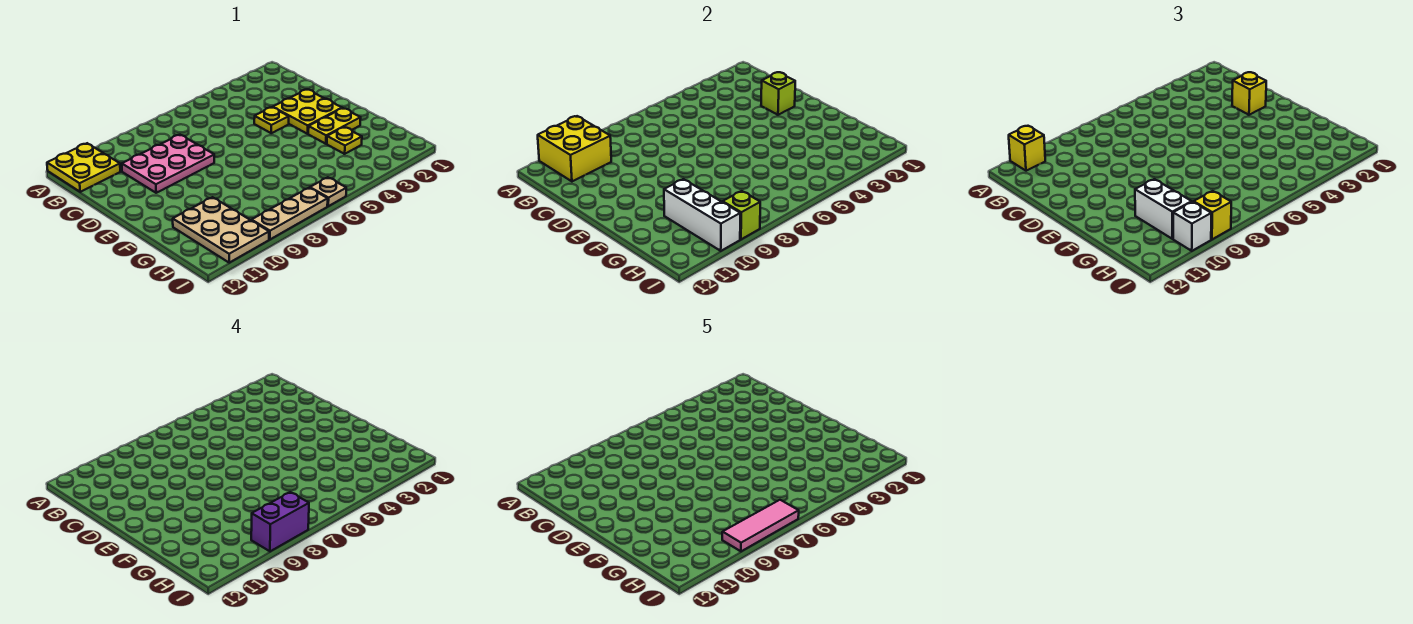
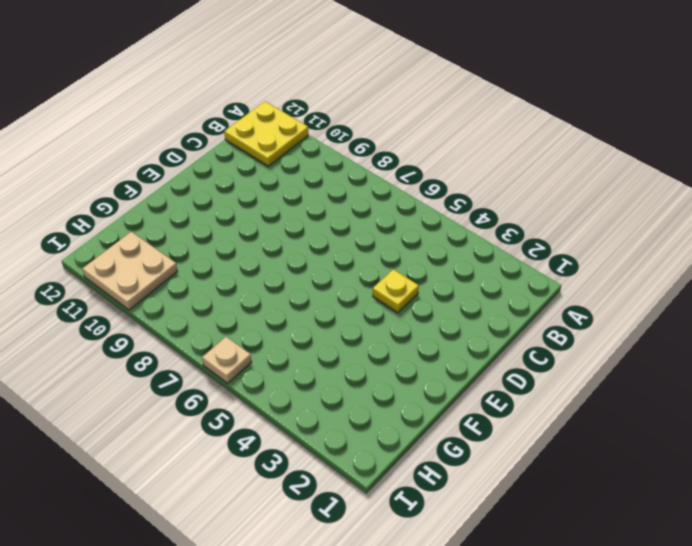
tan plate H10:I11 level 1 -> tan plate G10:I11 level 1
none -> pink plate C8:D10 level 1
none -> yellow plate D2:E3 level 1
none -> yellow plate F2:F3 level 1

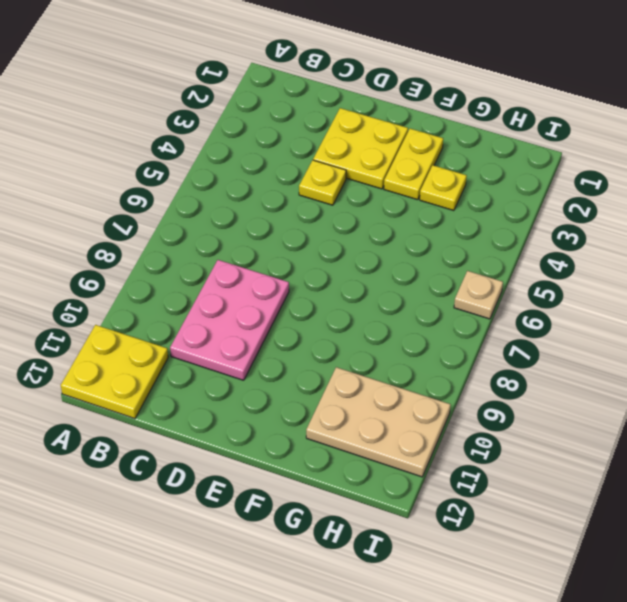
none -> tan plate I7:I9 level 1
none -> yellow brick A10:B11 level 2
none -> lime brick D2 level 2

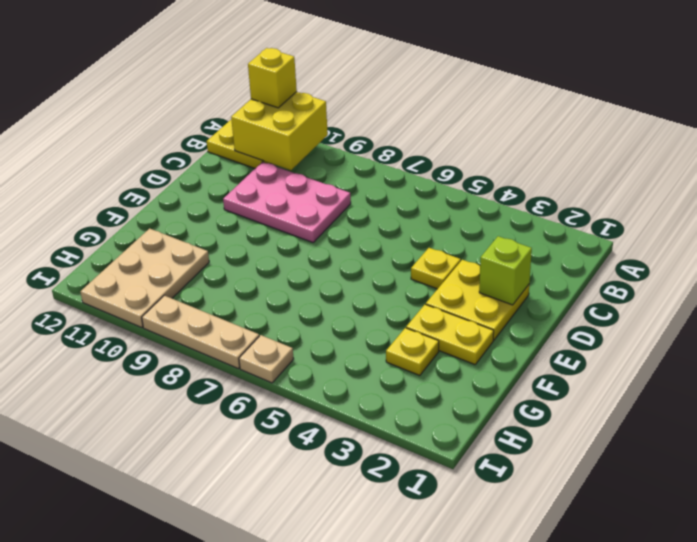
none -> white brick G10:I10 level 2
none -> lime brick I9 level 2
none -> yellow brick D2 level 3

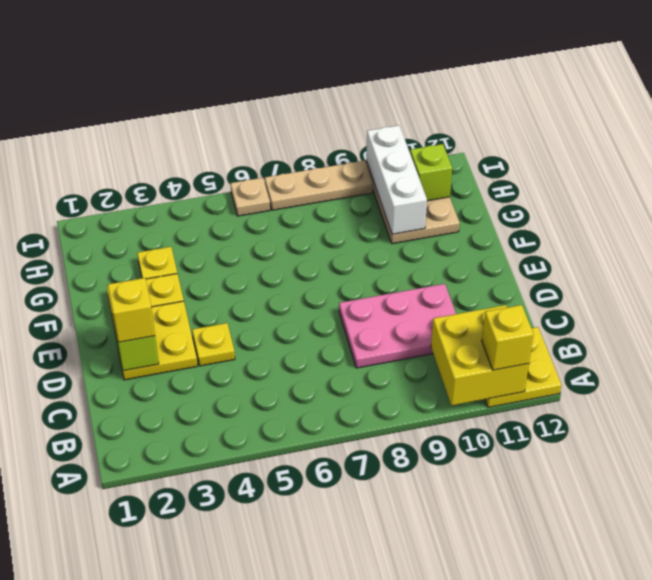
lime brick H11 level 2 -> lime brick I9 level 2
none -> white brick G10:H10 level 3
none -> yellow brick I9 level 3
none -> white brick I10 level 3

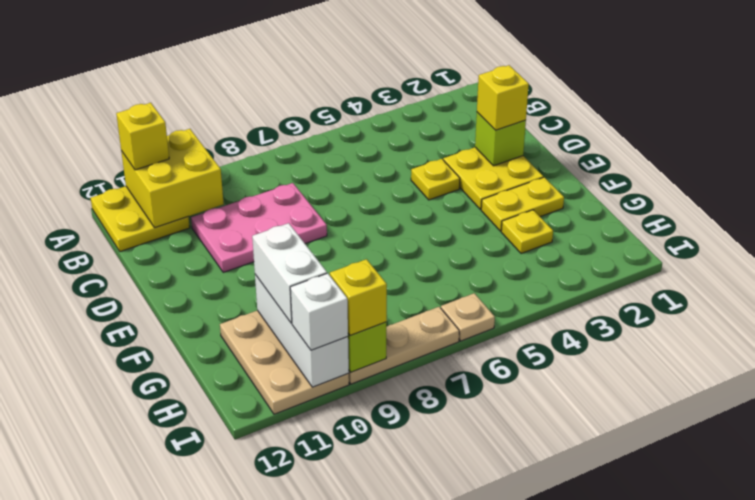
none -> purple brick I8:I9 level 4
none -> pink tile I7:I9 level 5

